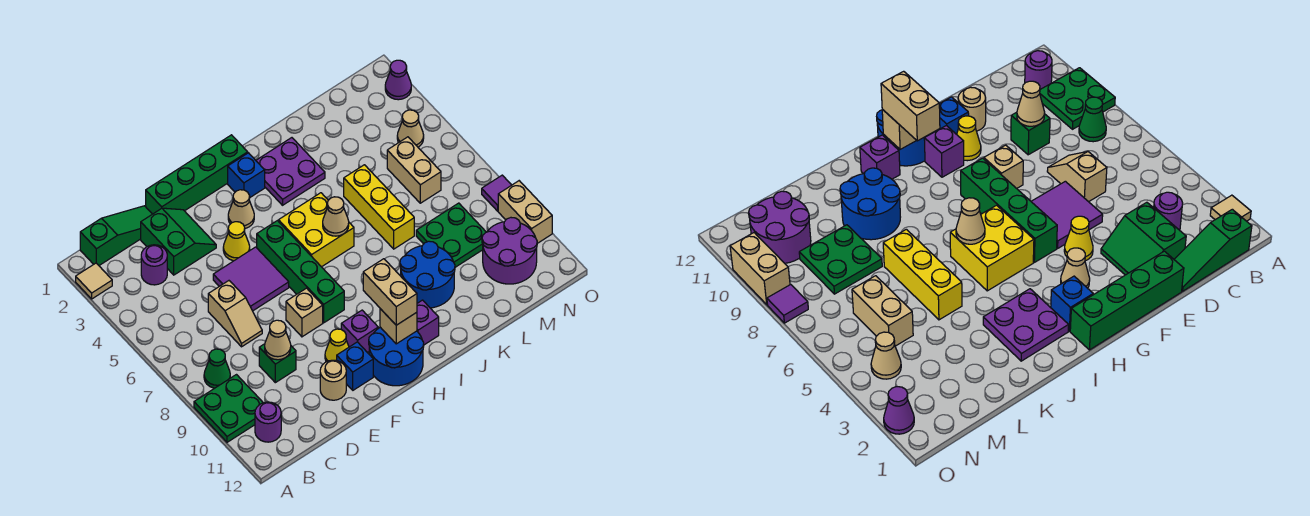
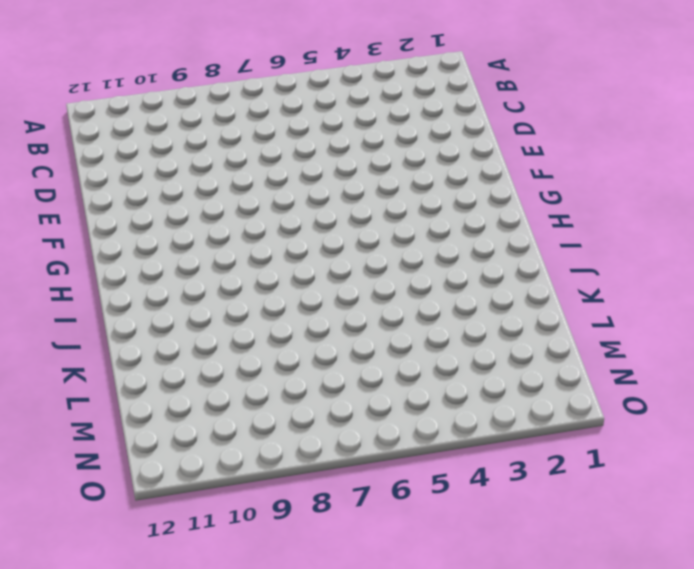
none -> tan tile A2 level 1
none -> green plate A9:B10 level 1
none -> green slope B1:D1 level 1 top B
none -> green cone B8 level 1

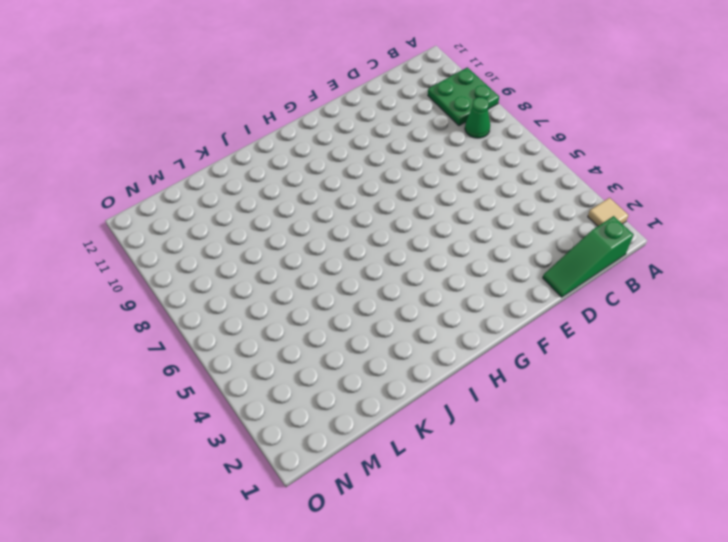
none -> purple round brick B11 level 1
none -> purple round brick C3 level 1
none -> green slope D2:E3 level 1 top D
none -> tan slope D6:D7 level 1 top 6

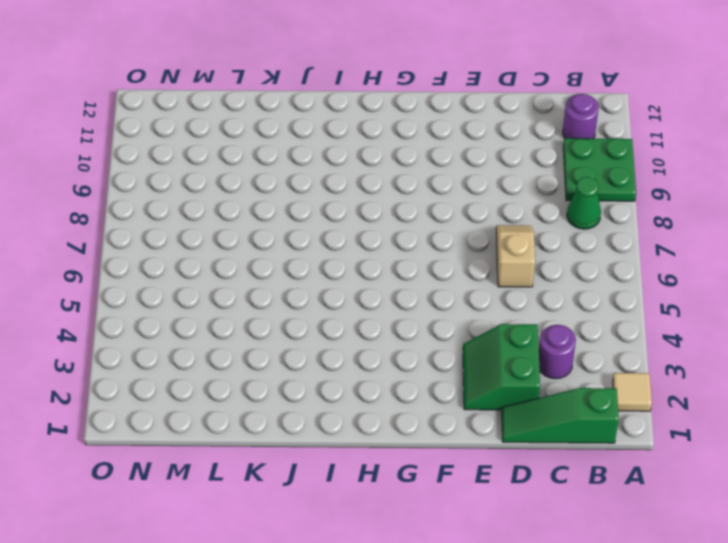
none -> green brick D9 level 1
none -> green brick E1:H1 level 1
none -> purple tile E5:F6 level 1
none -> tan round brick E11 level 1

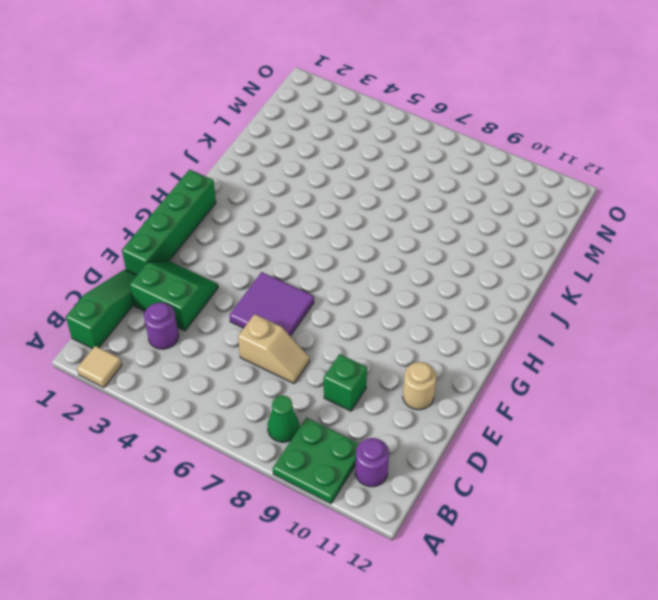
none -> yellow cone F4 level 1
none -> tan brick F8 level 1
none -> yellow cone F10 level 1
none -> blue brick F11 level 1

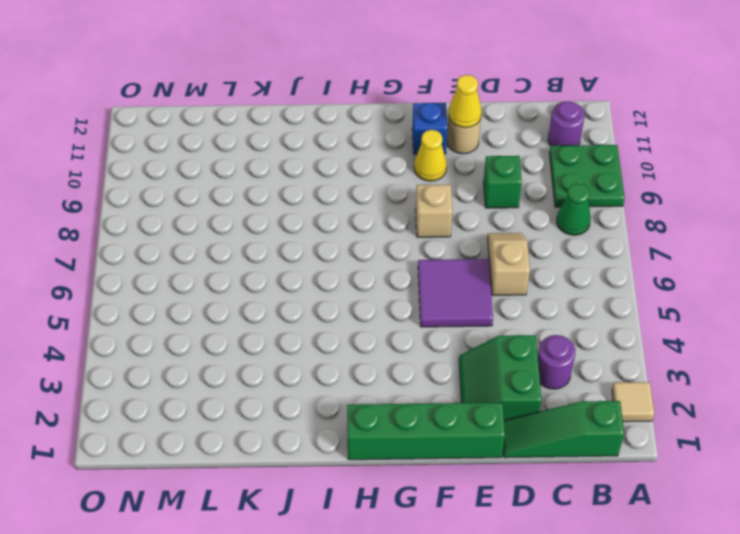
yellow cone E11 level 2 -> yellow cone F4 level 1
none -> tan cone G3 level 1
none -> green brick G5:G8 level 1
none -> purple brick G10 level 1
none -> blue round brick G11:H12 level 1

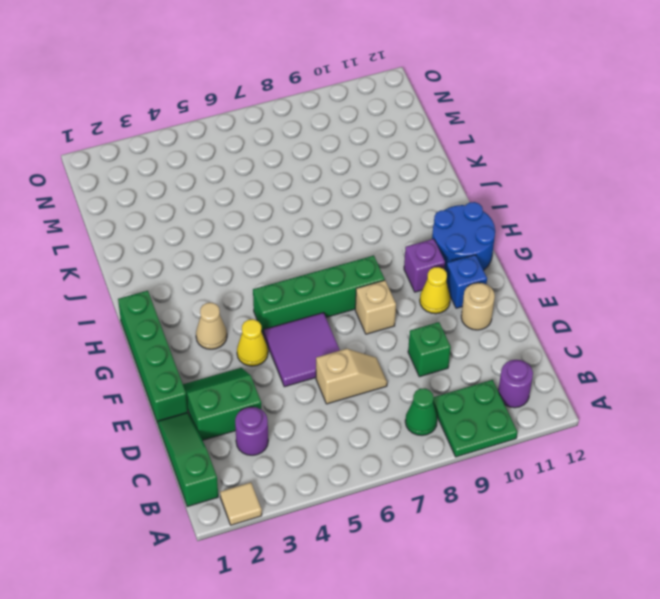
none -> blue brick H2 level 1
none -> yellow brick H5:I6 level 1
none -> purple plate I2:J3 level 1
none -> purple brick I11 level 1

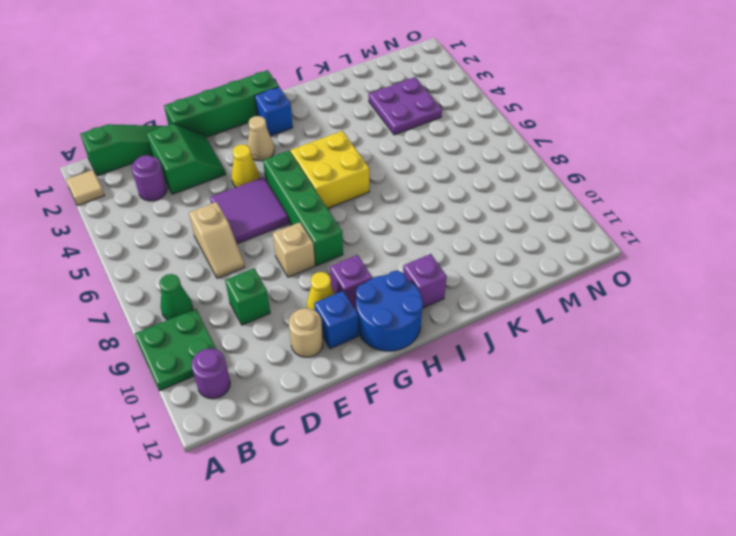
purple plate L3:M4 level 1 -> purple plate I2:J3 level 1
none -> blue round brick J9:K10 level 1
none -> yellow brick K5:K7 level 1
none -> green plate L8:M9 level 1
none -> tan brick M5:M6 level 1

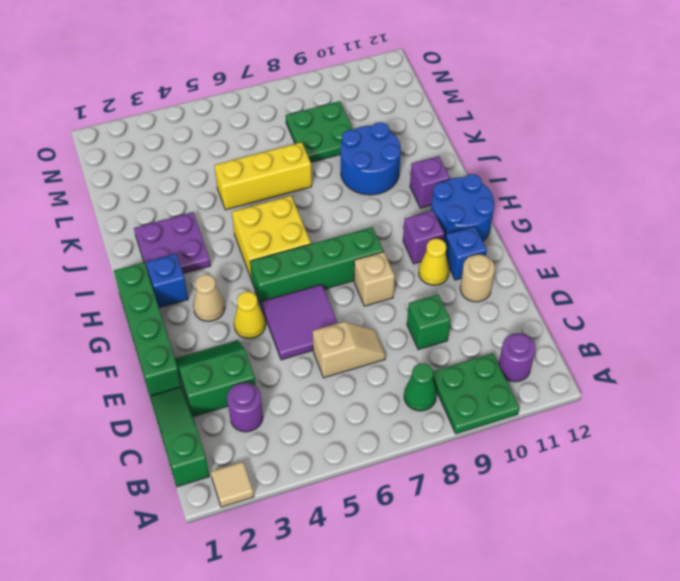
none -> tan brick M5:M6 level 1
none -> purple round brick M10:N11 level 1
none -> tan cone N4 level 1
none -> purple cone O2 level 1

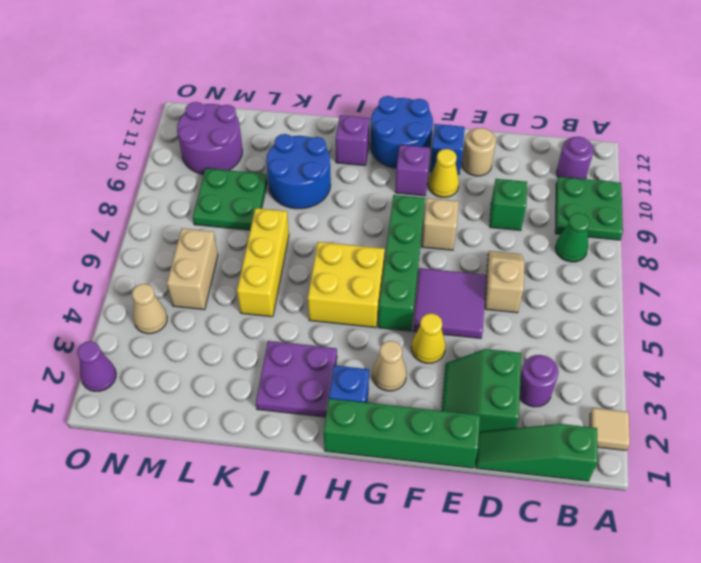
none -> purple tile O8 level 1
none -> tan brick O9:O10 level 1
none -> tan cone D9 level 2
none -> tan brick H11 level 2

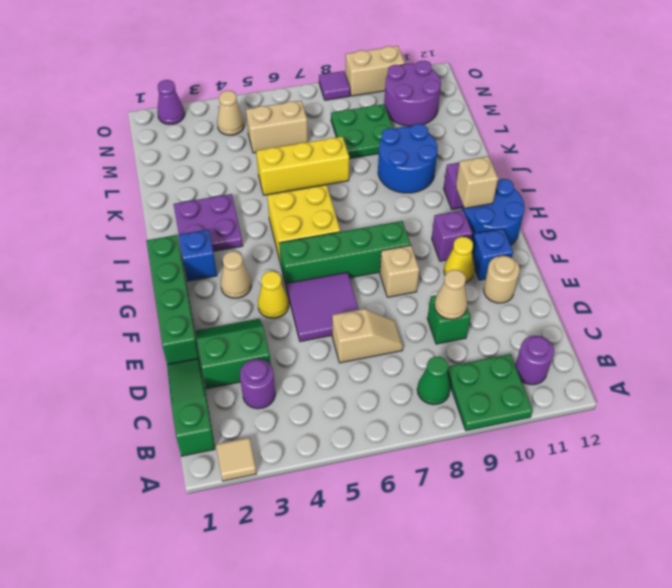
none -> tan cone I6 level 2
none -> tan brick H10:H11 level 3

